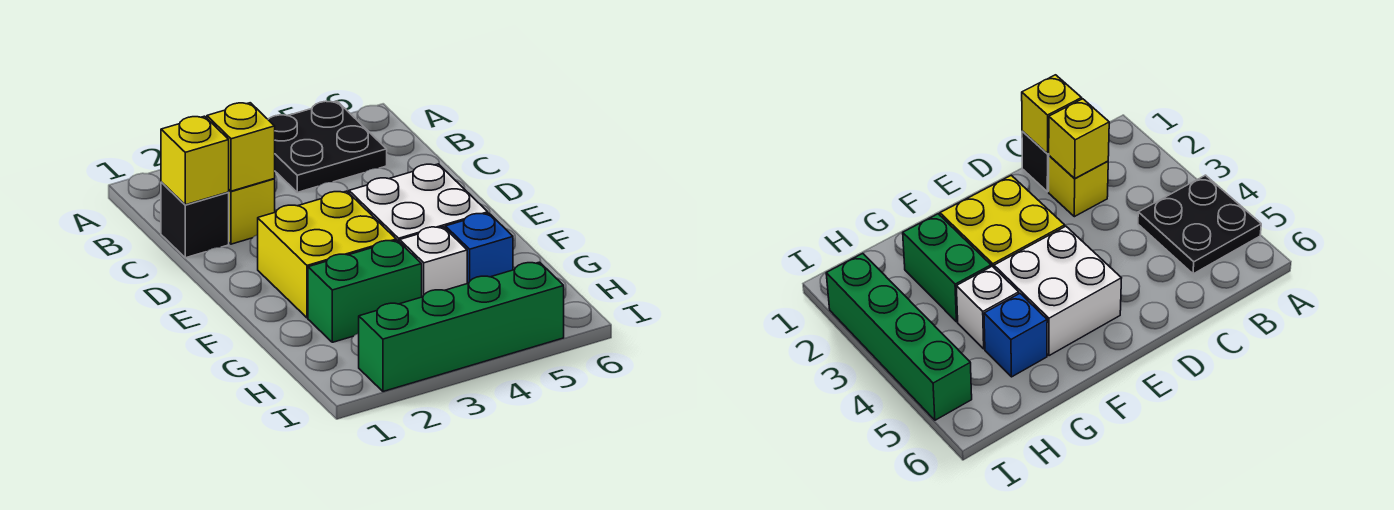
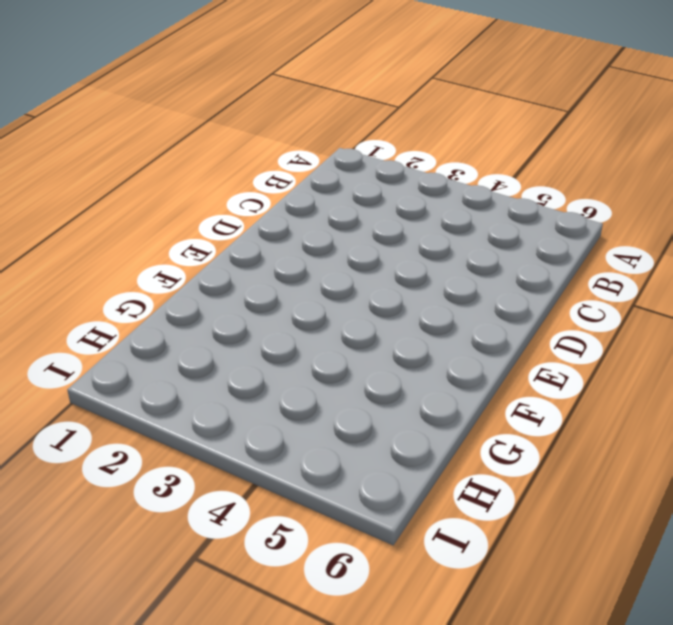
none -> black plate A4:B5 level 1
none -> black brick C1 level 1

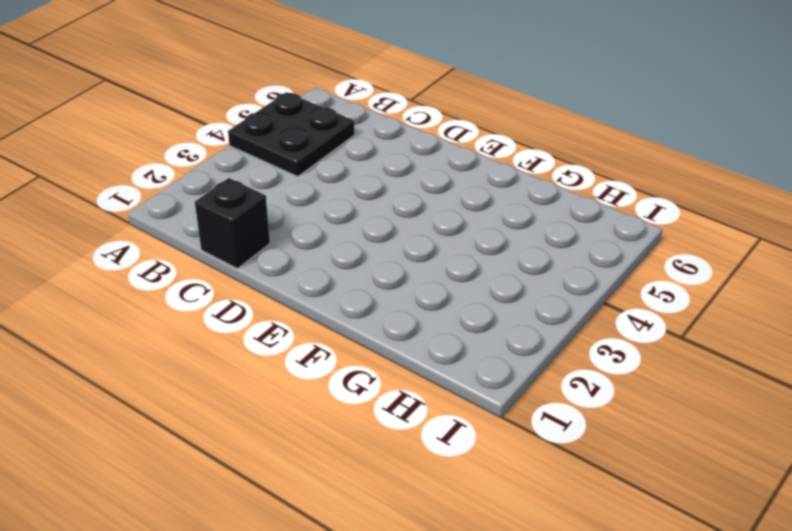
none -> yellow brick C2 level 1
none -> yellow brick E2:F3 level 1

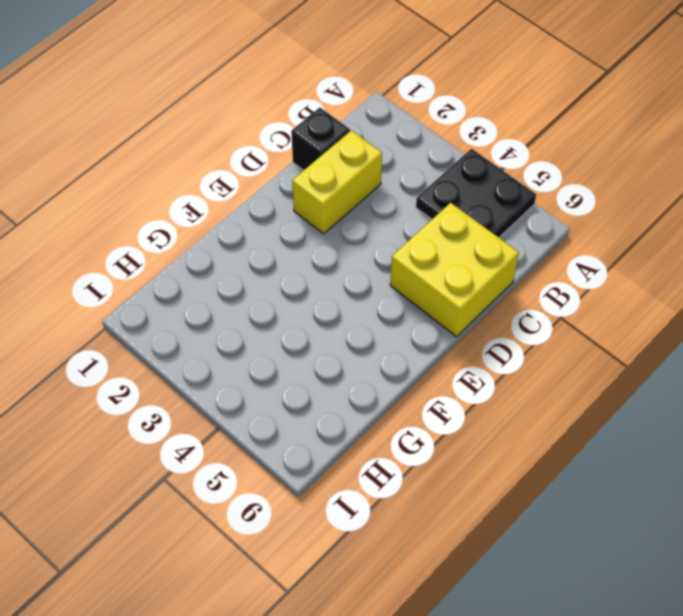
yellow brick C2:D2 level 1 -> yellow brick C2 level 1
yellow brick C5:D6 level 1 -> yellow brick E2:F3 level 1
none -> white brick E4:F5 level 1
none -> green brick G2:G3 level 1

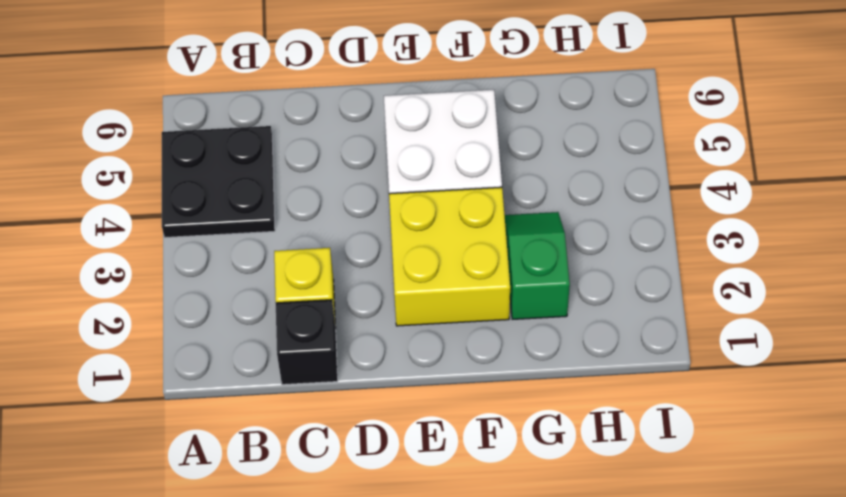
green slope G2:G3 level 1 top 2 -> green brick G2:G3 level 1
none -> white brick G4 level 1
none -> blue brick G5 level 1

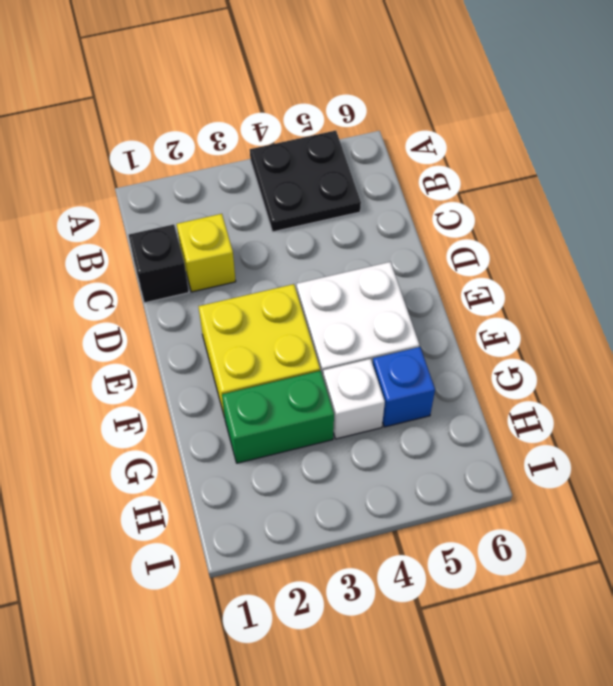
none -> green brick I2:I5 level 1
none -> yellow brick C1 level 2

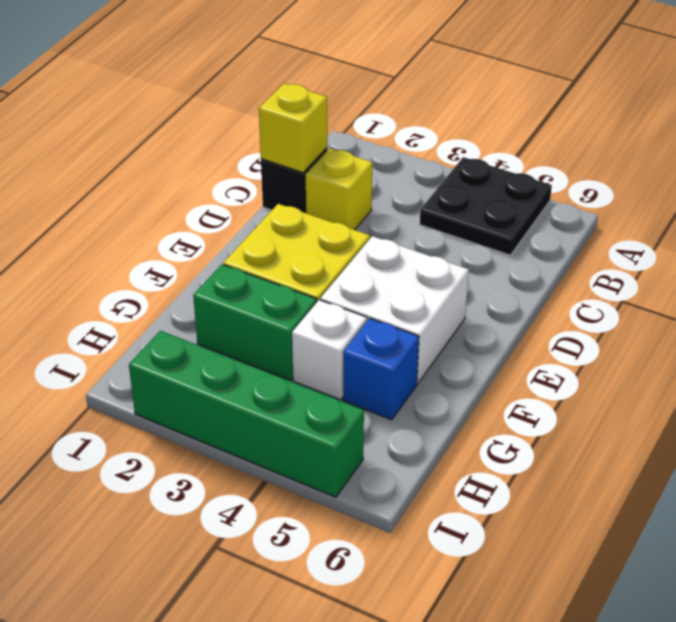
none -> yellow brick C2 level 2

